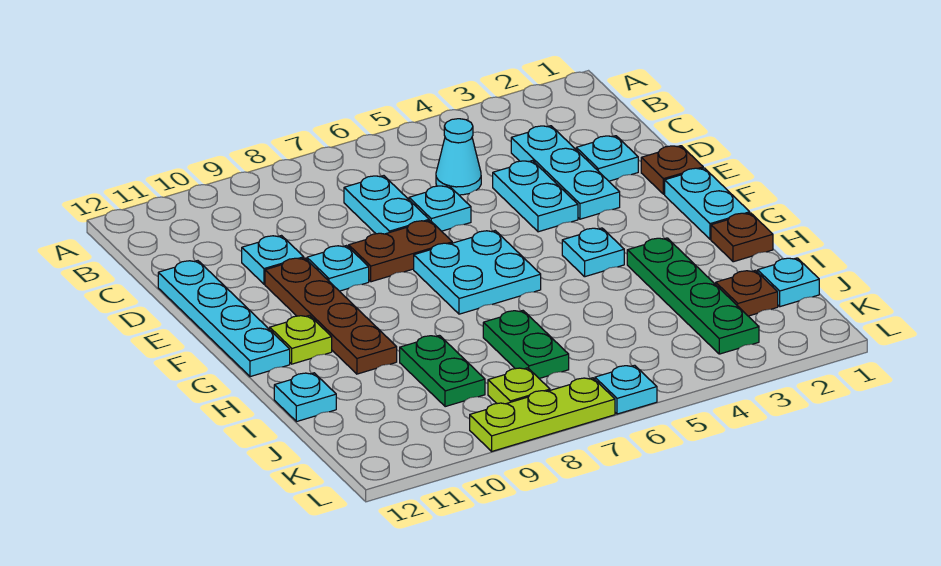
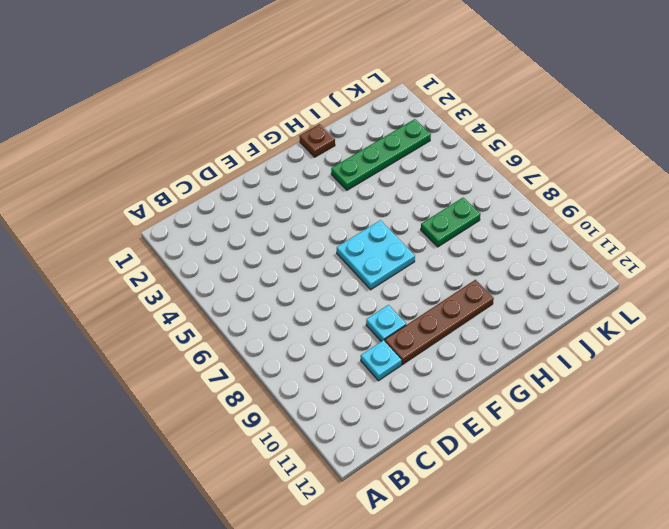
none -> cyan plate C3:E3 level 1
none -> cyan cone C5 level 1
none -> cyan plate C7:D7 level 1

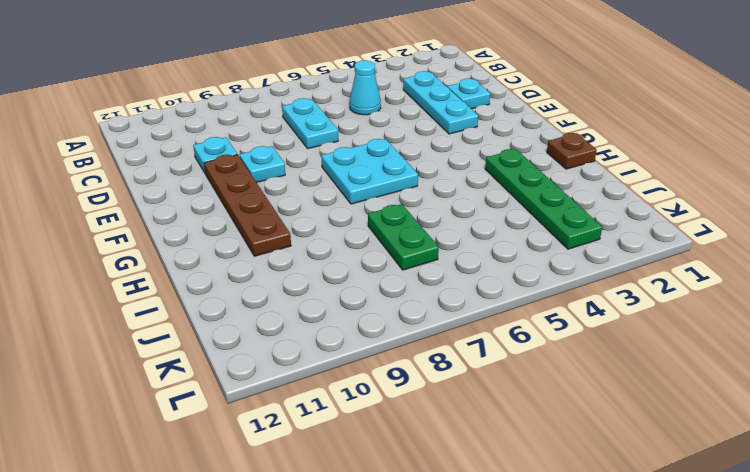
none -> cyan plate D4:E4 level 1
none -> cyan plate D6 level 1
none -> cyan plate D12:G12 level 1

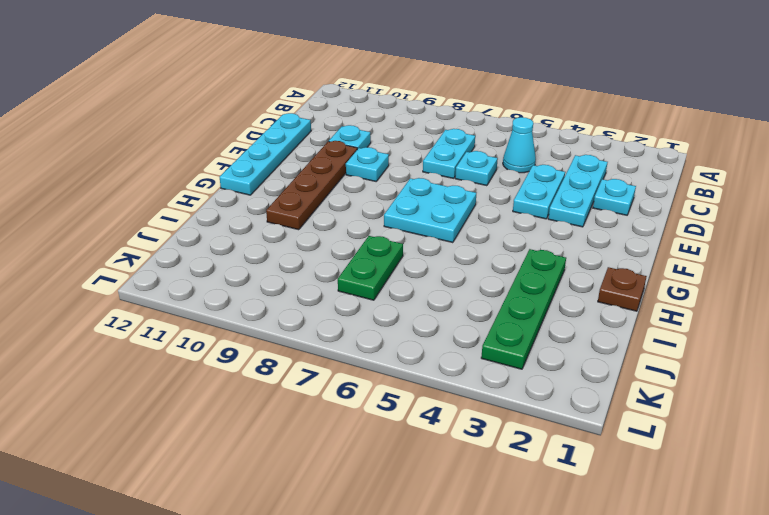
none -> brown plate E1 level 1
none -> brown plate E7:E8 level 1
none -> cyan plate F1:G1 level 1

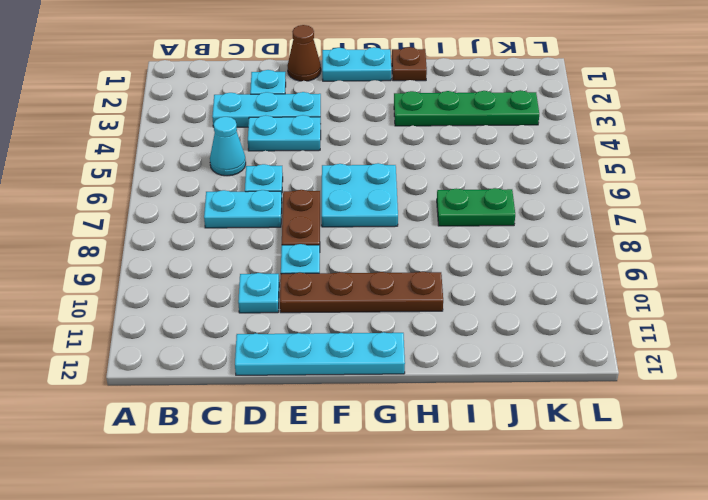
brown cone E1 level 1 -> brown plate E1 level 1
none -> cyan plate G4 level 1
none -> lime plate G11 level 1
none -> green plate I9:J9 level 1

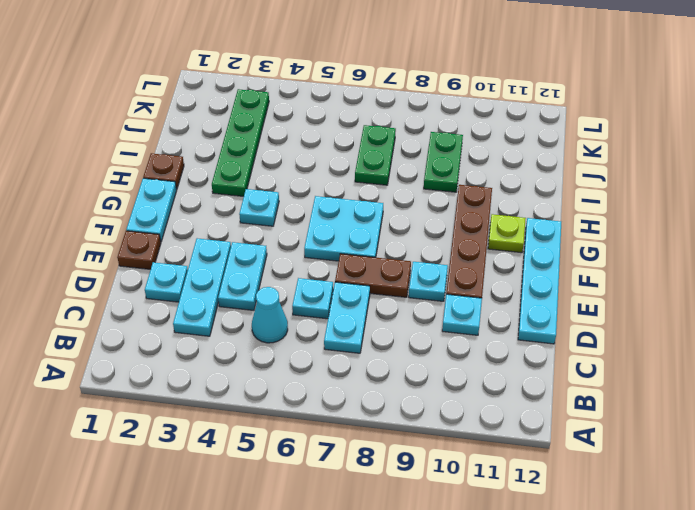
none -> cyan plate I12 level 1
none -> cyan plate J1 level 1
none -> brown plate J2 level 1

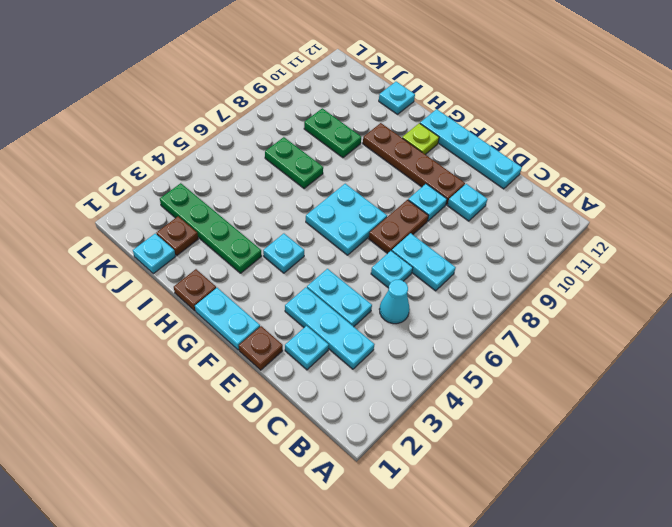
none -> lime plate K8 level 1
none -> cyan plate L6 level 1
none -> lime plate L7:L9 level 1

